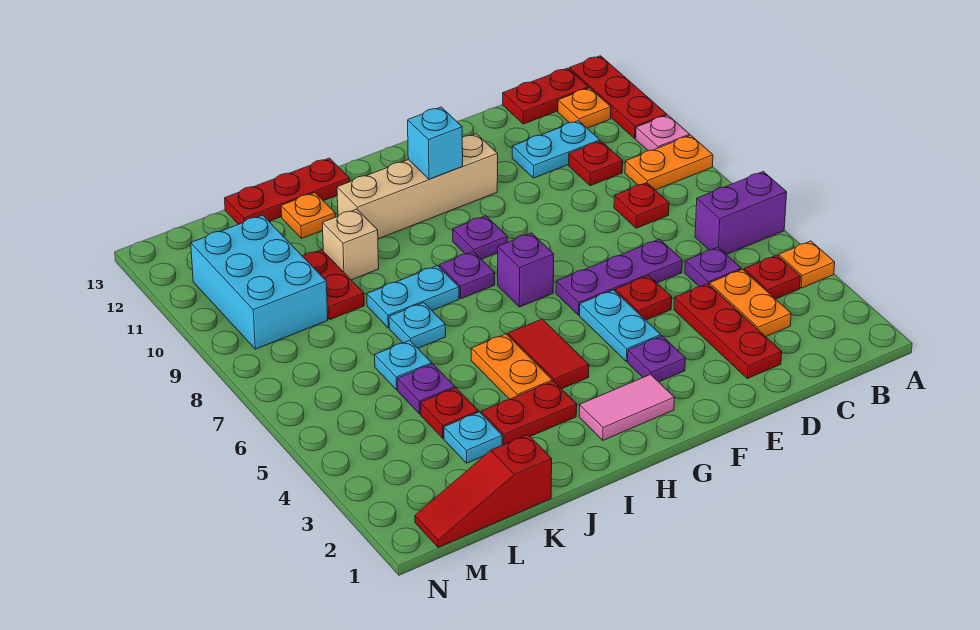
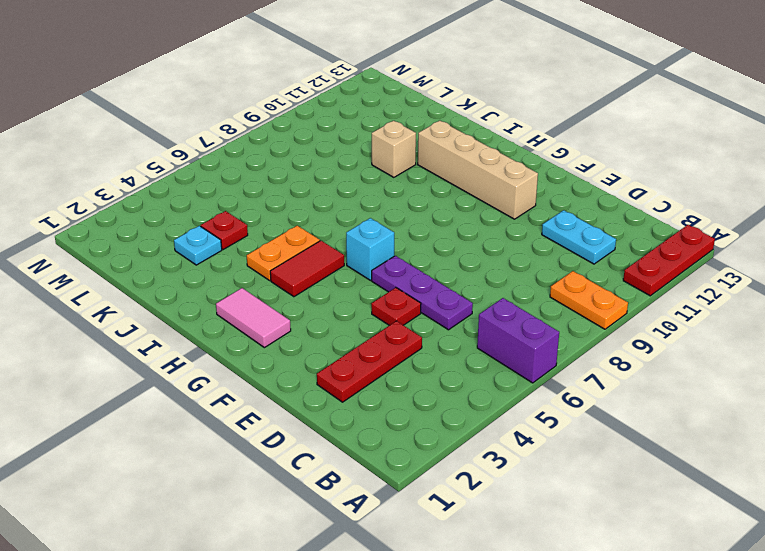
cyan brick G6 level 1 -> cyan brick G11 level 2
none -> orange plate A4 level 1
none -> pink plate A10 level 1
none -> red plate B4 level 1
none -> orange plate B12 level 1

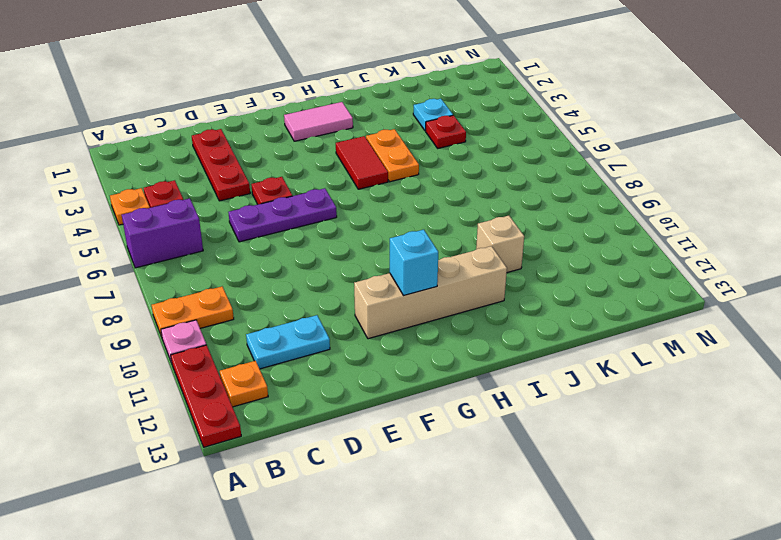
none -> red plate B13:C13 level 1
none -> orange plate C3:C4 level 1
none -> purple plate C5 level 1
none -> red plate C8 level 1

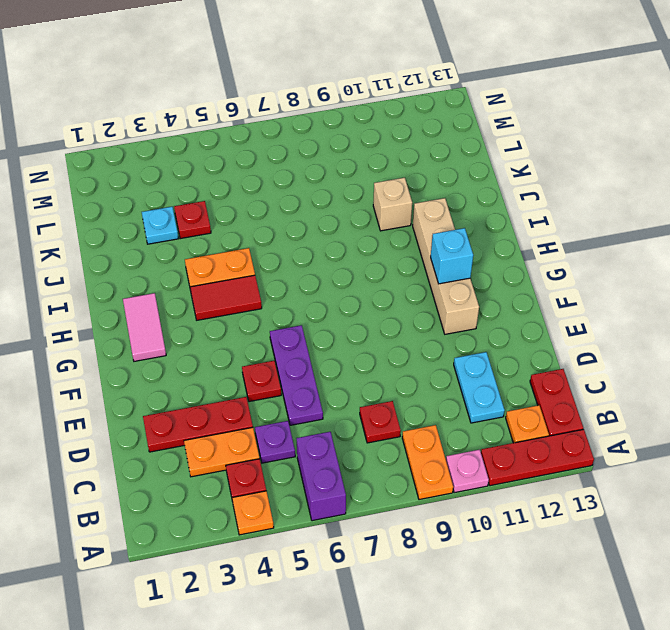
none -> red plate C10 level 1
none -> purple plate F3 level 1
none -> cyan plate F4:F5 level 1
none -> purple brick G7 level 1

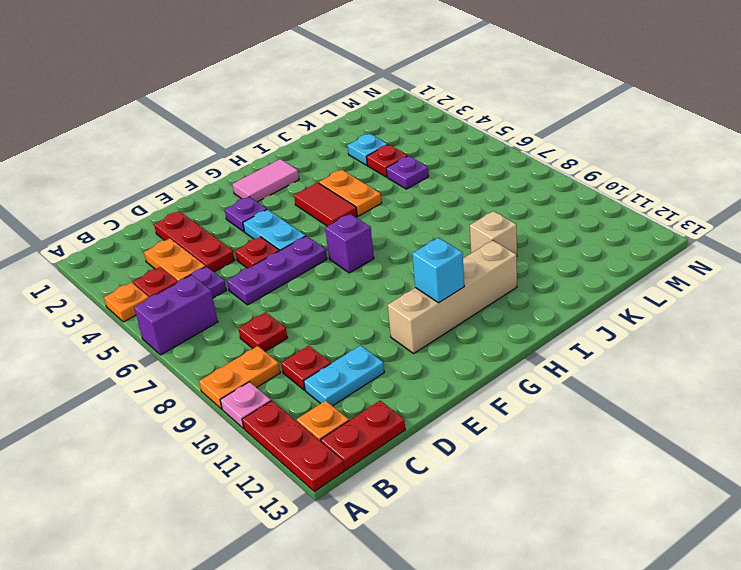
none -> purple plate G9 level 1
none -> purple plate H8 level 1
none -> red plate I3:J3 level 1
none -> cyan plate I8:J8 level 1

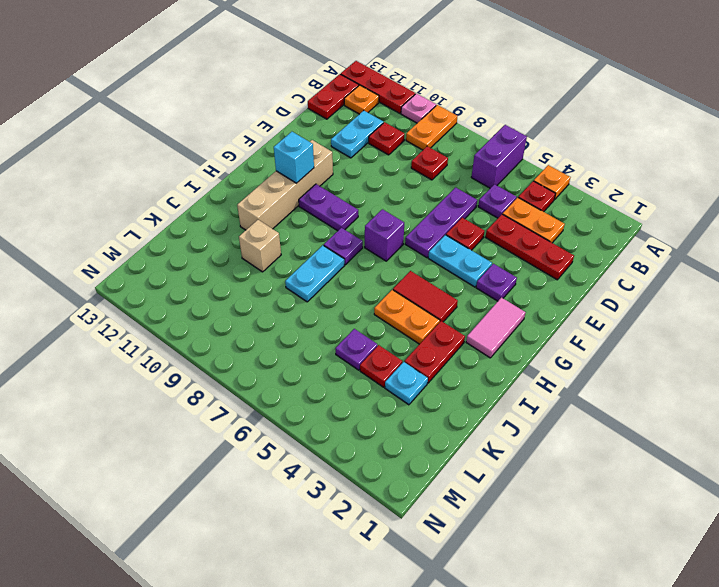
purple plate G9:G10 level 1 -> purple plate G9 level 1
none -> red plate I13:K13 level 1
none -> cyan plate J7 level 1
none -> orange plate J12 level 1
none -> red slope K1:M1 level 1 top K

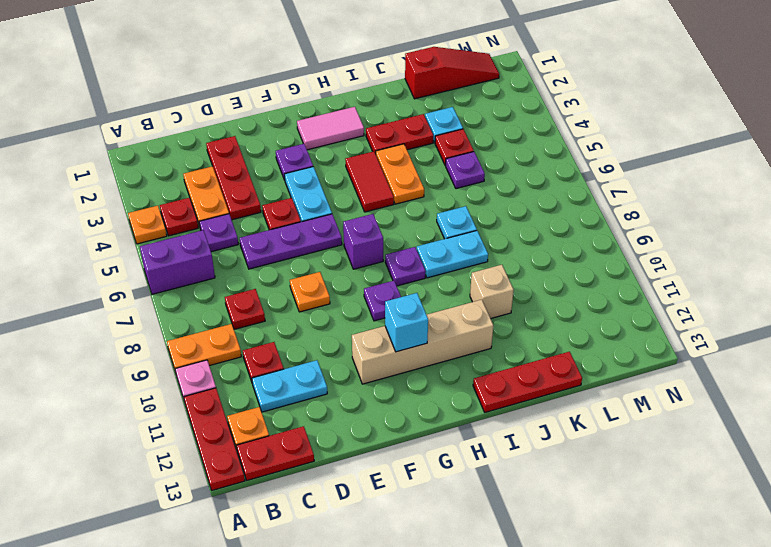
orange plate E8 level 1 -> orange plate J12 level 1
none -> cyan plate K6 level 1
none -> red plate K9:K10 level 1
none -> cyan brick L9:M11 level 1

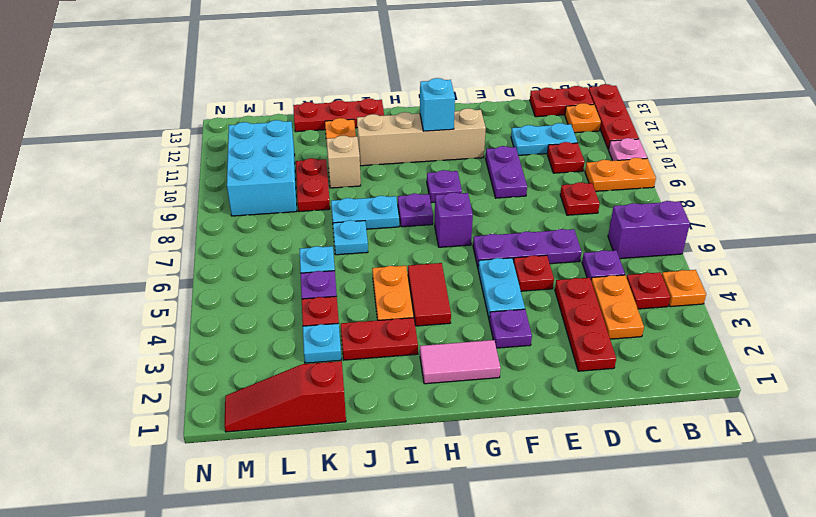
purple plate E9:E10 level 1 -> none

